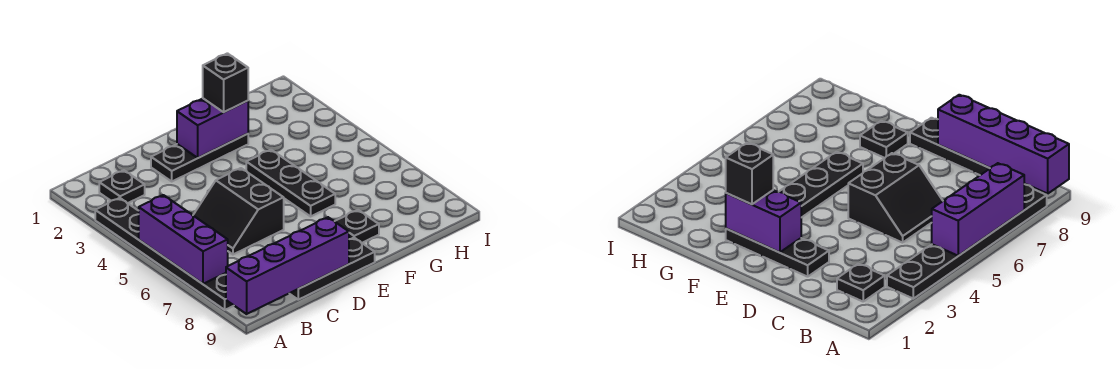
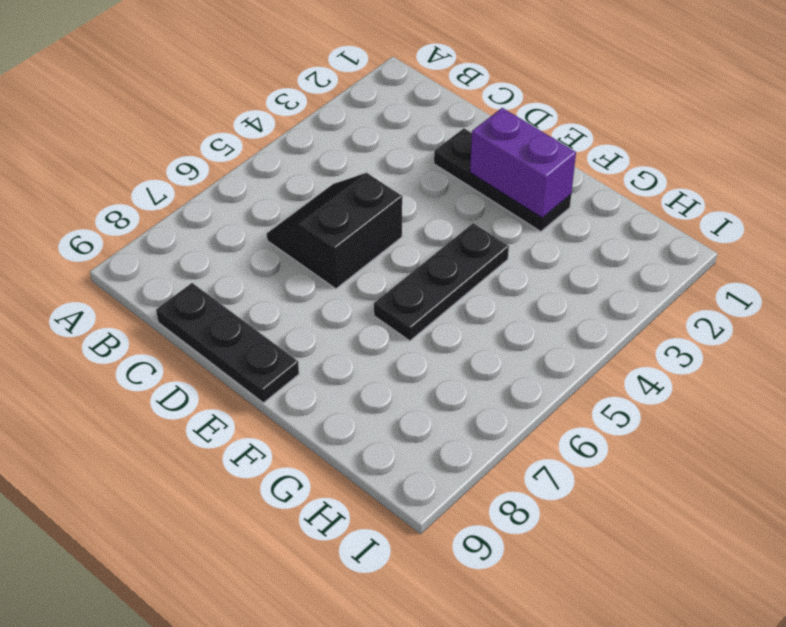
none -> black plate A3:A8 level 1
none -> black plate B2 level 1

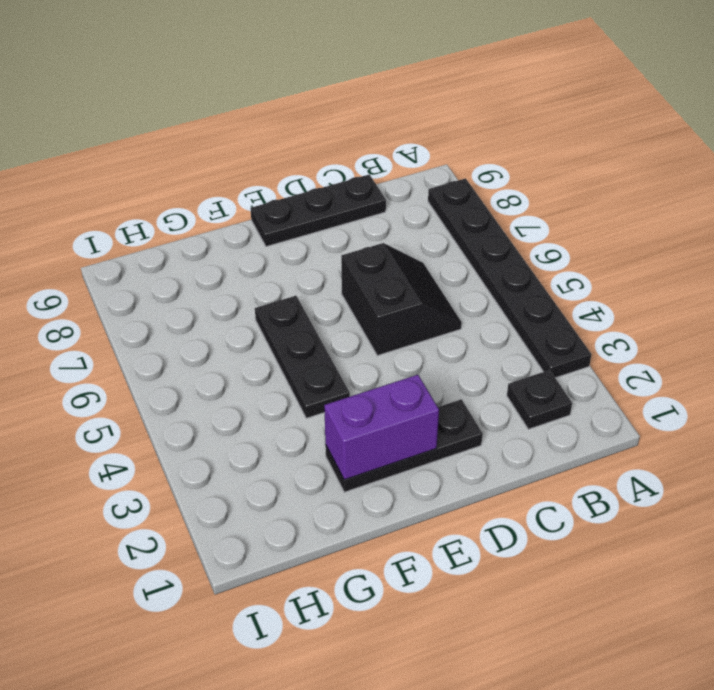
none -> black plate F8 level 1
none -> purple brick A5:A7 level 2

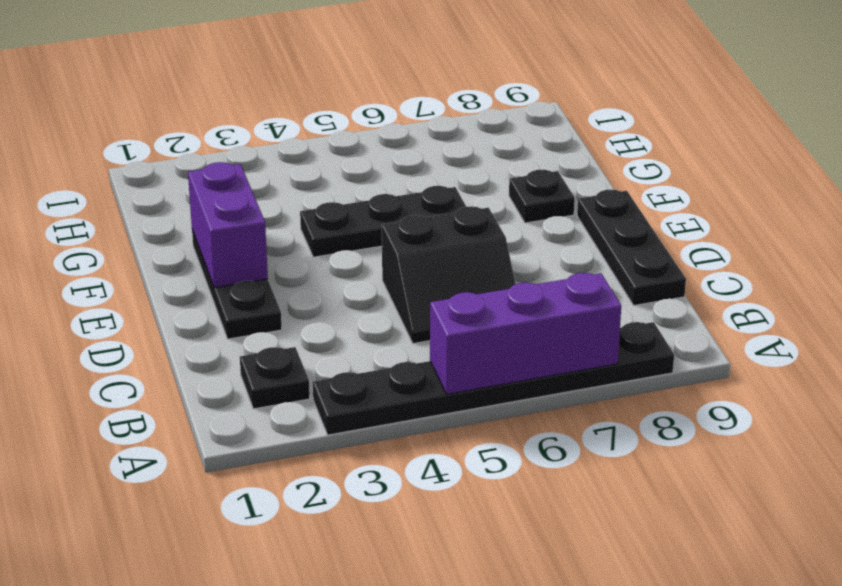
none -> purple brick A9:D9 level 2
none -> black brick F2 level 3

